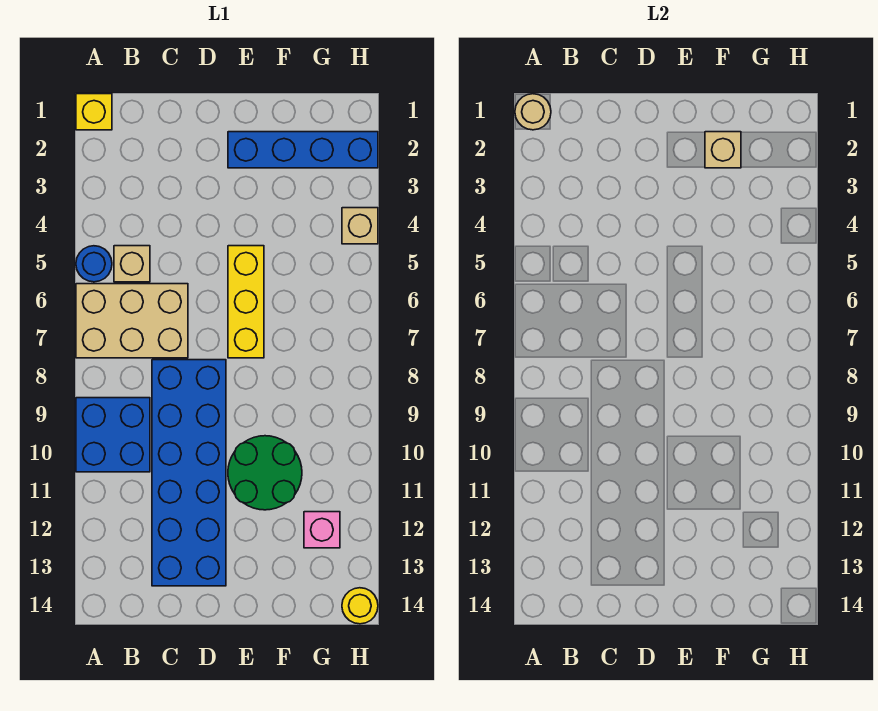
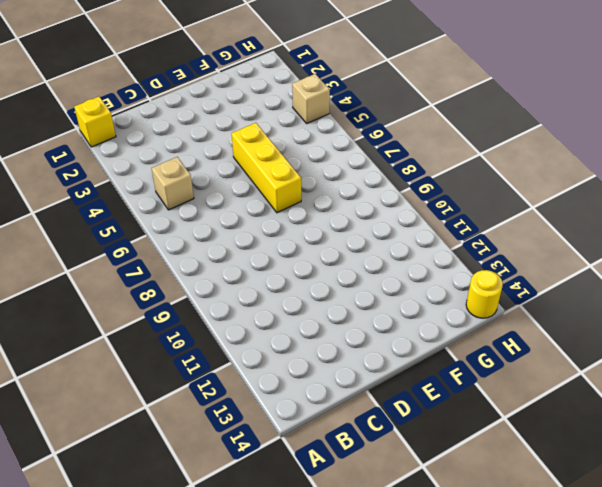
none -> blue round brick A5 level 1
none -> tan brick A6:C7 level 1
none -> blue brick A9:B10 level 1

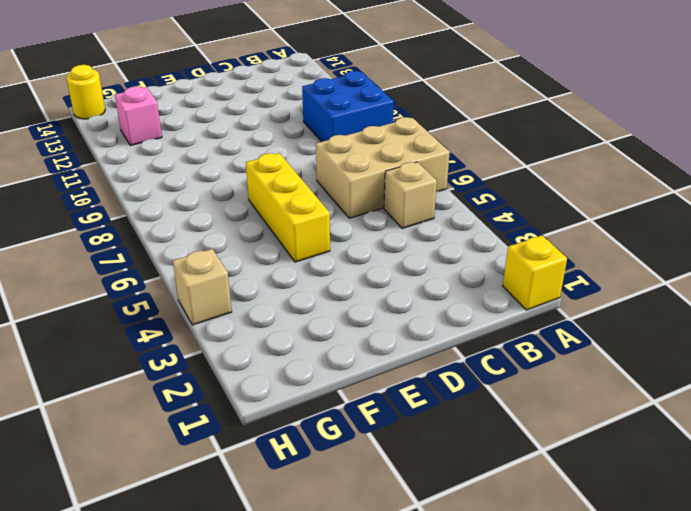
none -> blue round brick A5 level 1
none -> blue brick C8:D13 level 1
none -> blue brick E2:H2 level 1

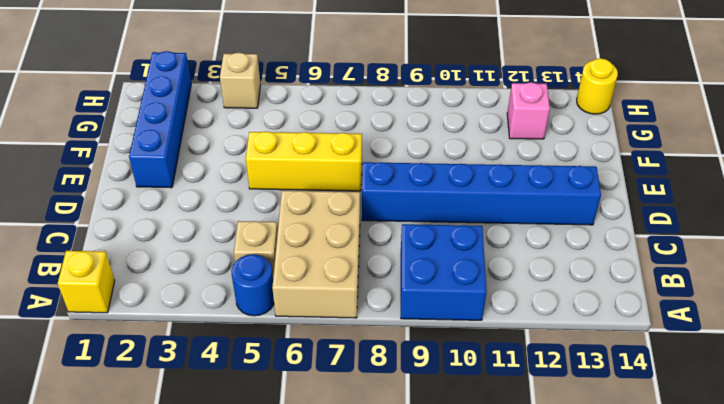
blue brick D8:D13 level 1 -> blue brick C8:D13 level 1
none -> green round brick E10:F11 level 1
none -> tan round brick A1 level 2
none -> tan brick F2 level 2

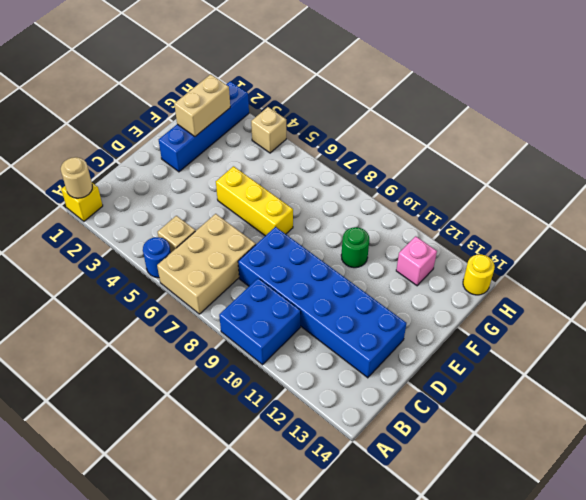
tan brick F2:G2 level 2 -> tan brick F2 level 2
green round brick F10 level 1 -> green round brick E10:F11 level 1

